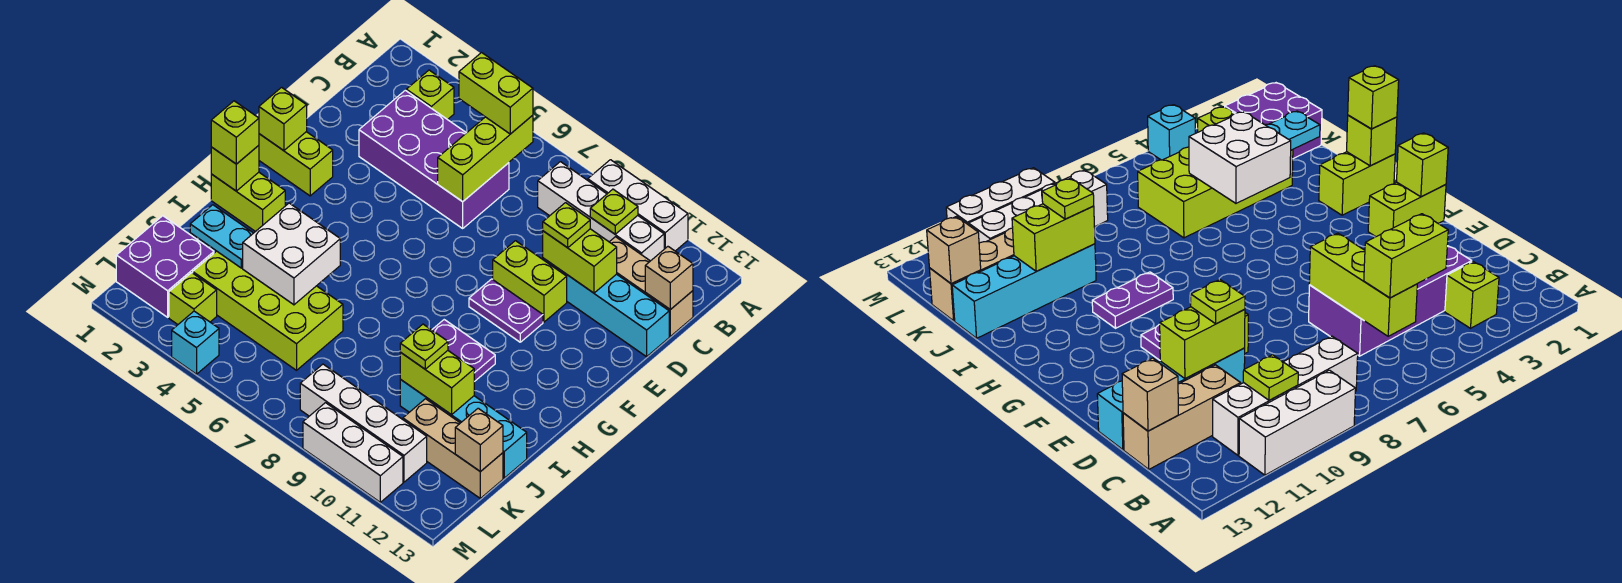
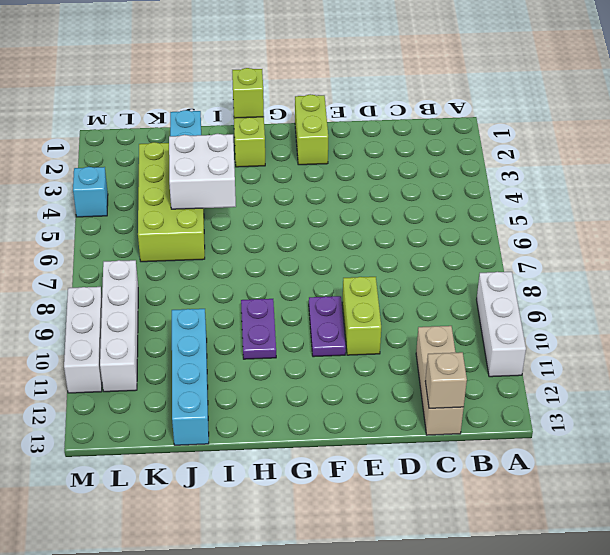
none -> lime brick B3 level 1
none -> white brick B8:B11 level 1
none -> purple brick C3:D6 level 1
none -> cyan brick D10:D13 level 1

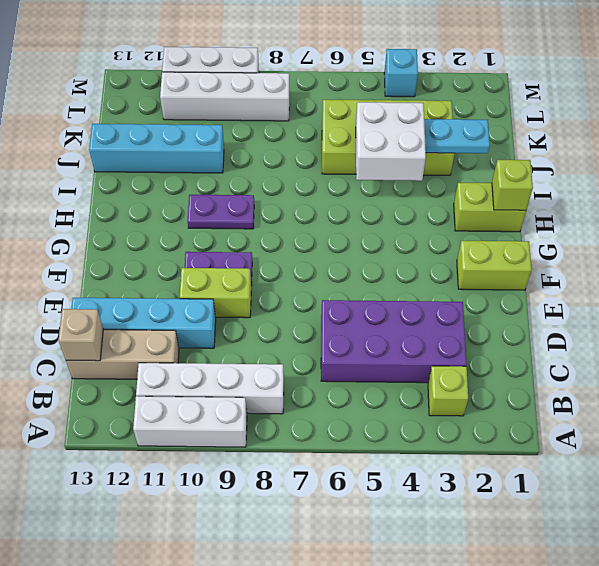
none -> purple brick K1:L2 level 1
none -> tan brick K11:K13 level 1
none -> lime brick L3 level 1
none -> lime brick B6:D6 level 2

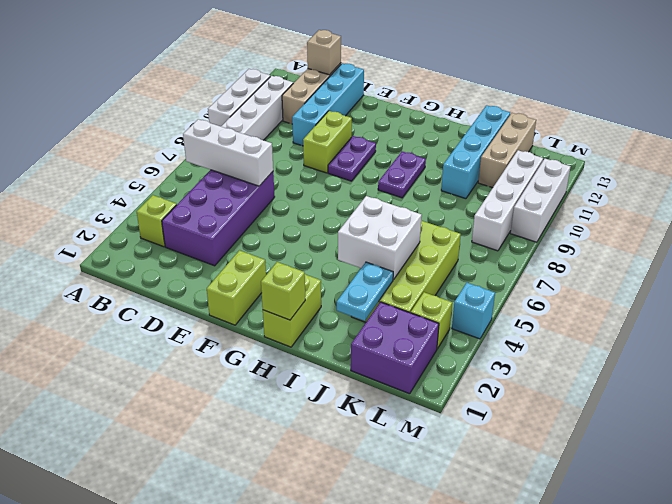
white brick B6:D6 level 2 -> lime brick B6:D6 level 2
none -> lime plate B10 level 2
none -> lime brick D10:D11 level 2
none -> lime brick F1 level 2
none -> lime brick J10:J11 level 2

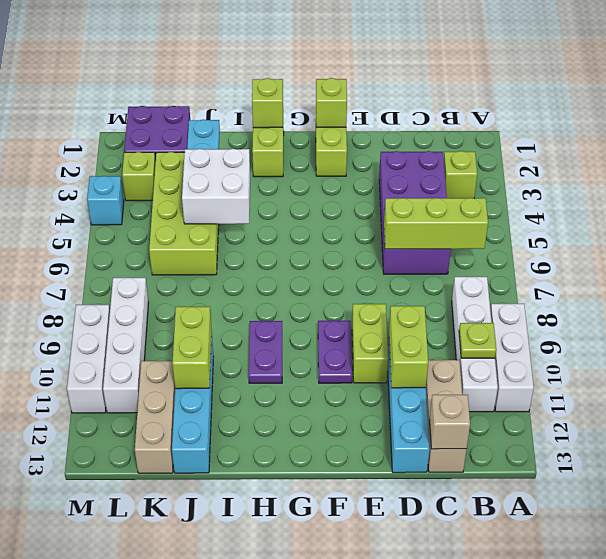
none -> tan brick K13 level 2
none -> lime brick B5:B6 level 3
none -> lime plate D10 level 3
none -> lime brick H1 level 3

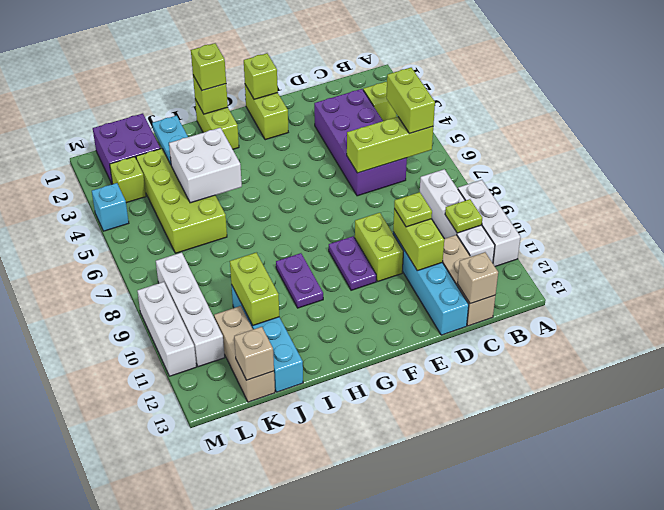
none -> lime plate J10 level 3

